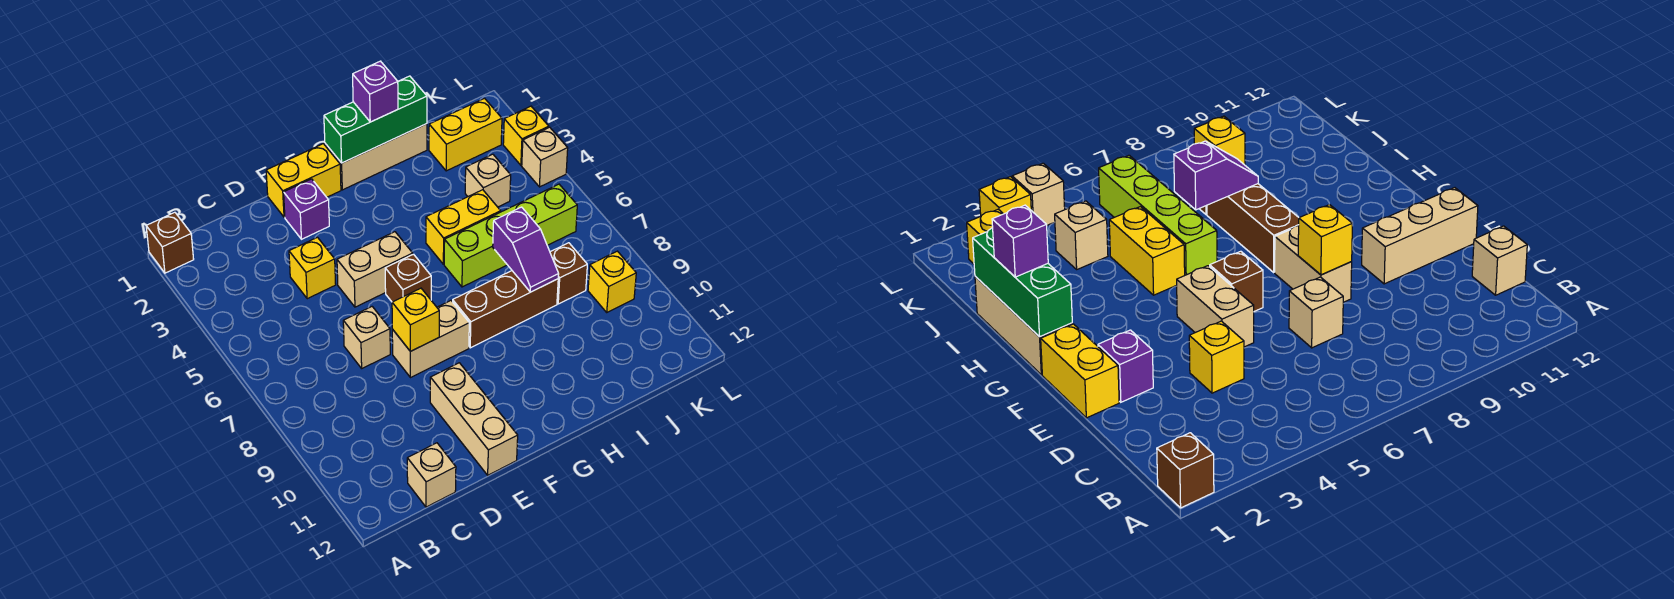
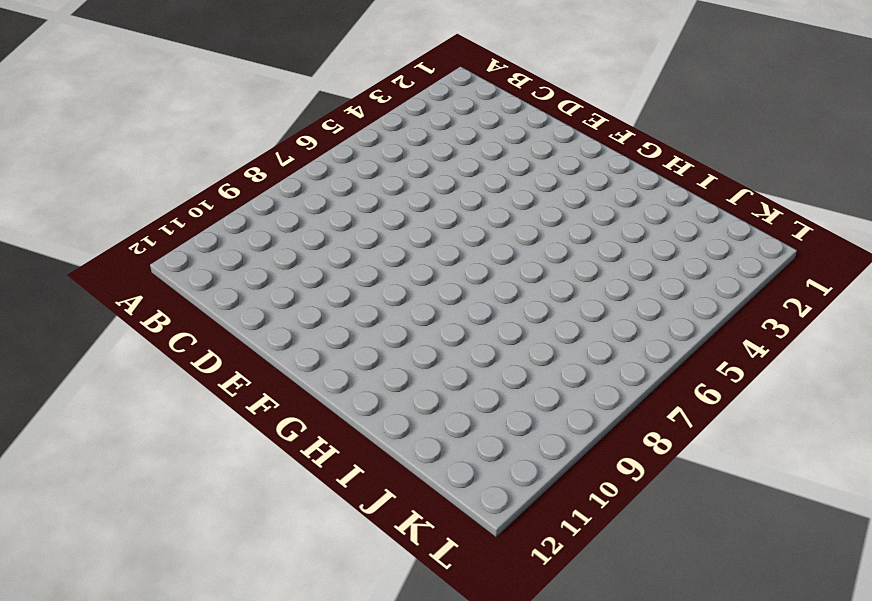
none -> brown brick A1 level 1
none -> tan brick C12 level 1
none -> yellow brick D4 level 1

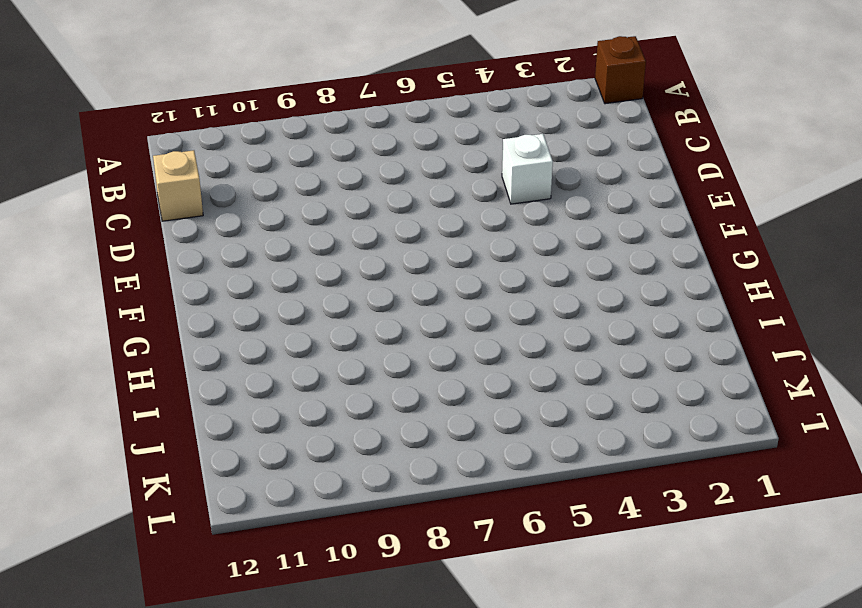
white brick D4 level 1 -> yellow brick D4 level 1
none -> tan brick D7 level 1
none -> yellow brick E1:F1 level 1
none -> purple brick E2 level 1

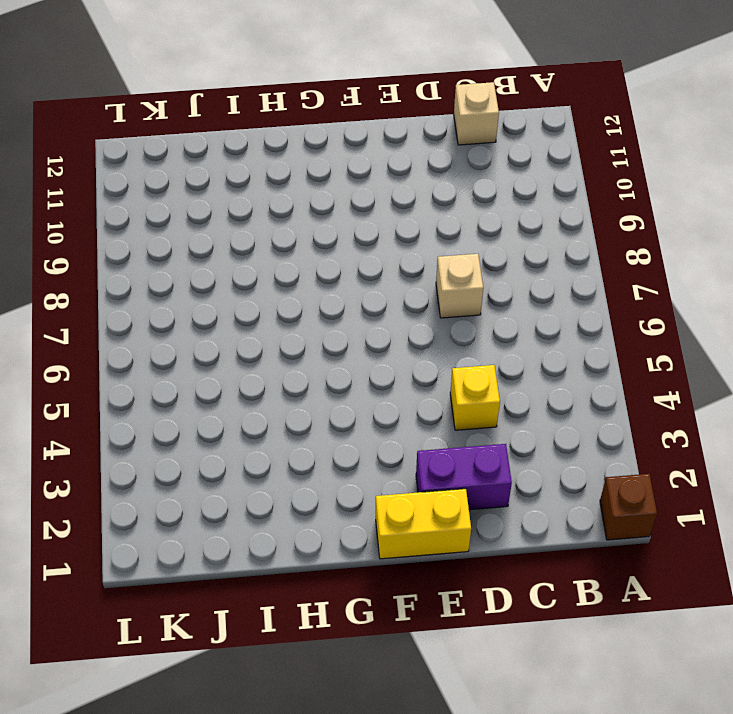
purple brick D2:E2 level 1 -> purple brick E2 level 1
none -> tan brick E5:F5 level 1
none -> tan brick E8:F8 level 1
none -> tan brick E10:E12 level 1

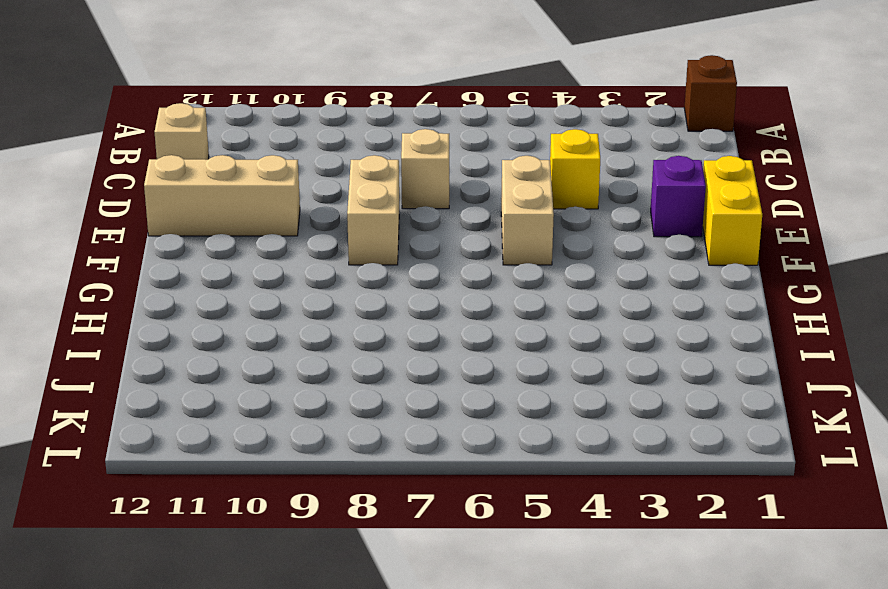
none -> brown brick F6 level 1
none -> tan brick G1:I1 level 1
none -> brown brick G8:I8 level 1

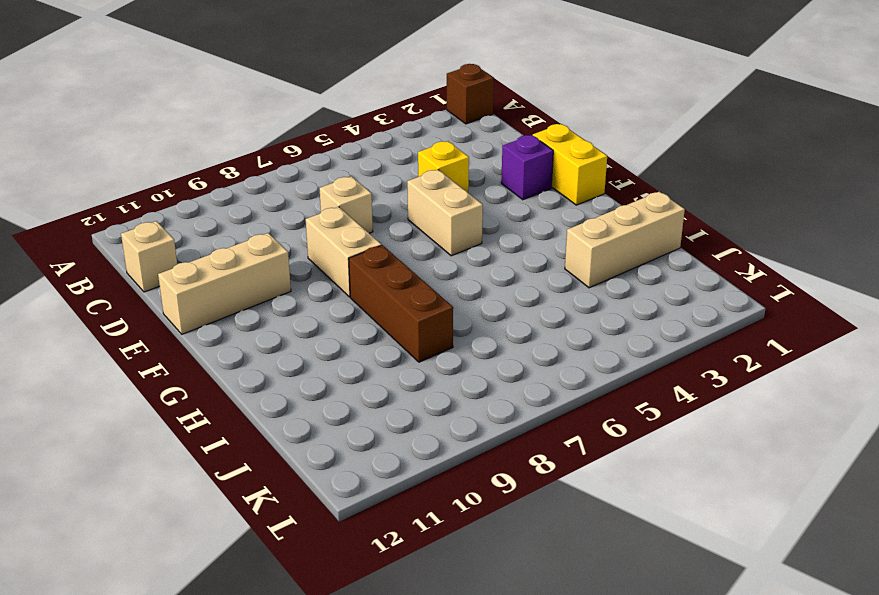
tan brick I1:I3 level 1 -> tan brick G1:I1 level 1
none -> brown brick F6 level 1
none -> yellow brick H5:I5 level 1
none -> lime brick H6:K6 level 1

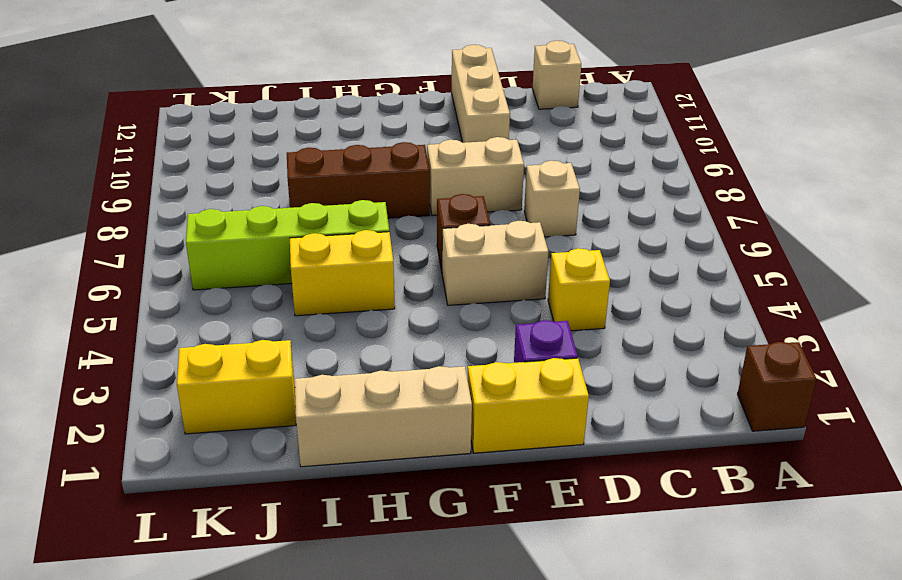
none -> tan brick J4 level 1
none -> brown brick J8 level 1
none -> yellow brick K9 level 1

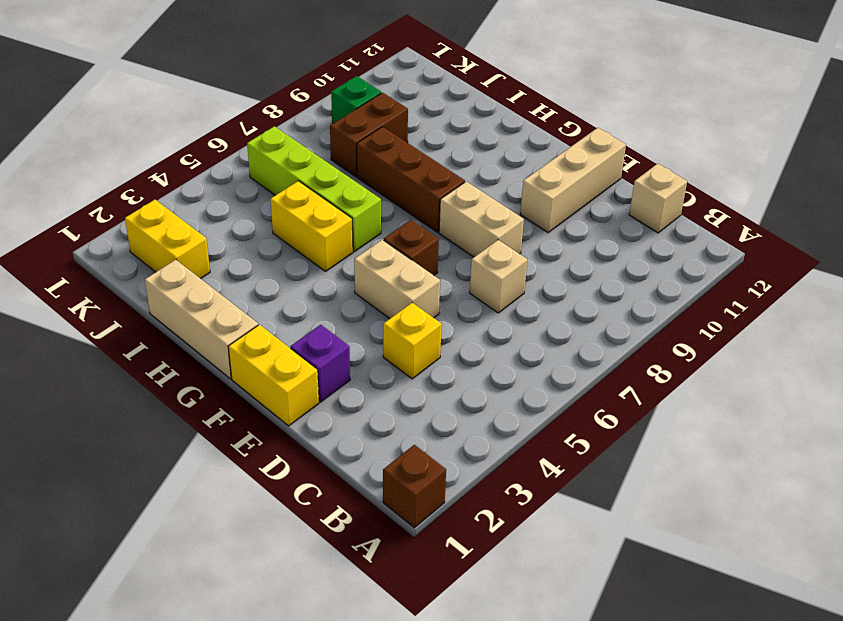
brown brick J8:J9 level 1 -> brown brick J8 level 1
green brick K9 level 1 -> yellow brick K9 level 1
none -> tan brick J4 level 1
none -> yellow brick L3 level 1
none -> tan brick L4 level 1

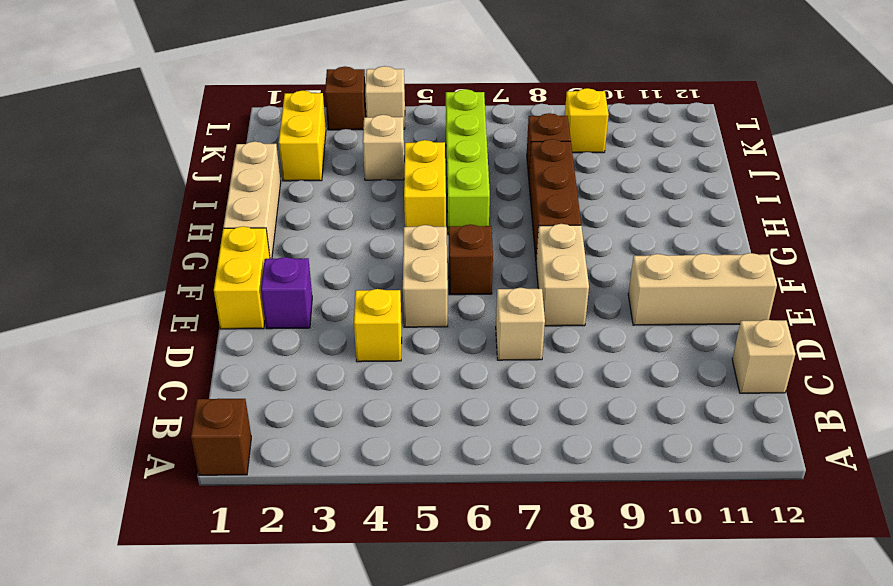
brown brick L3 level 1 -> yellow brick L3 level 1
none -> yellow brick E8 level 2
none -> green brick G1:I1 level 2
none -> purple slope I7:I8 level 2 top 7

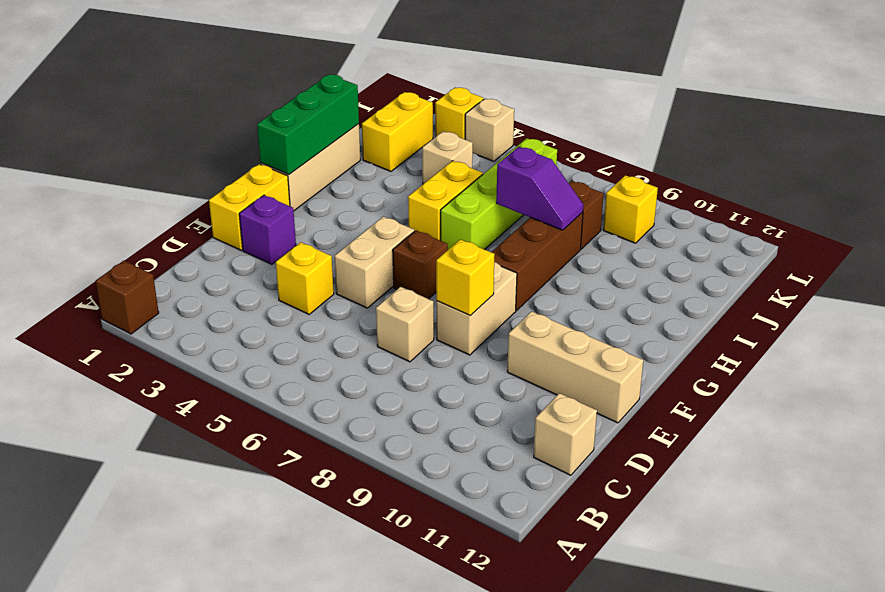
none -> purple brick H1 level 3

